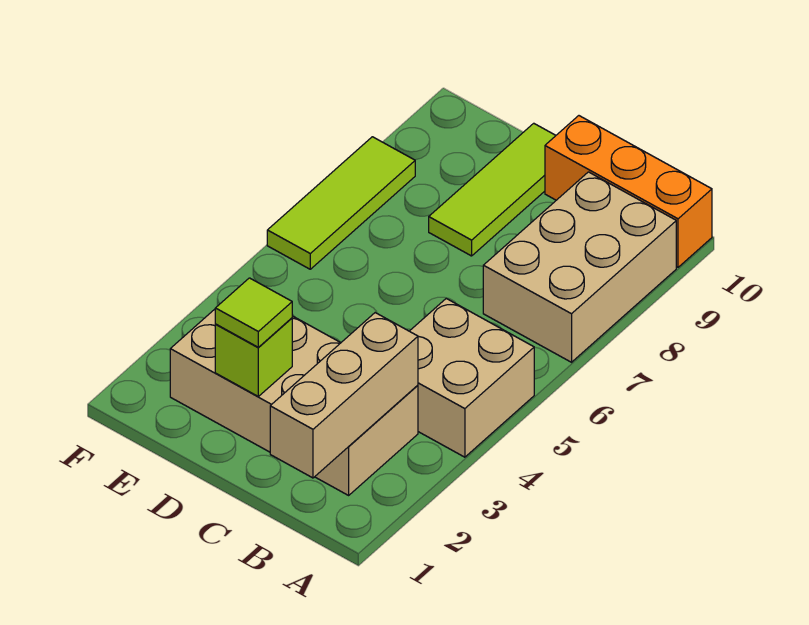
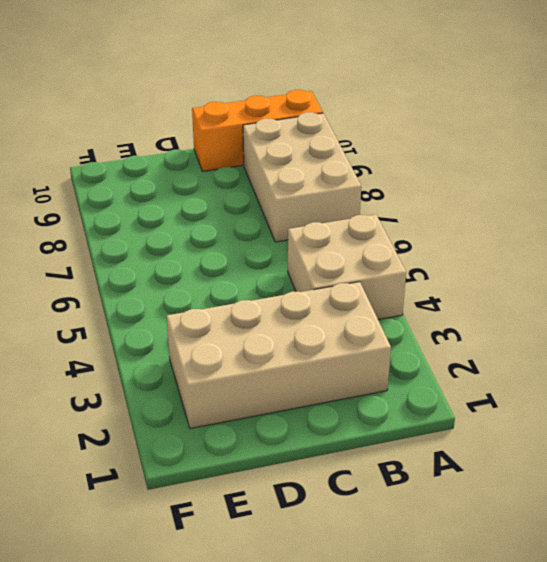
none -> lime tile D8:D10 level 1
none -> lime tile F6:F8 level 1

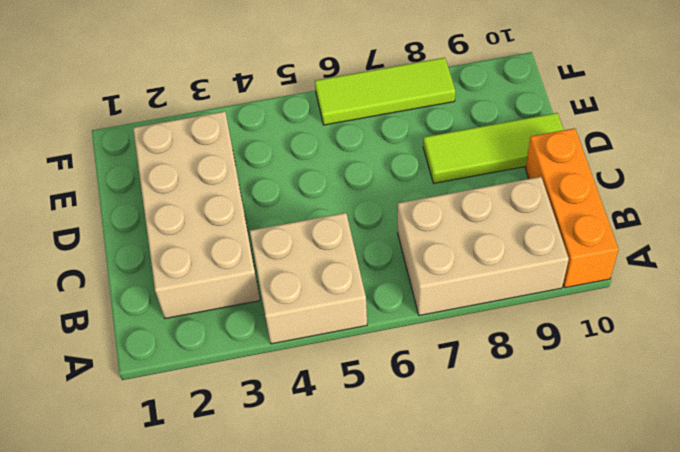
none -> tan brick B1:B3 level 2
none -> lime brick D2 level 2

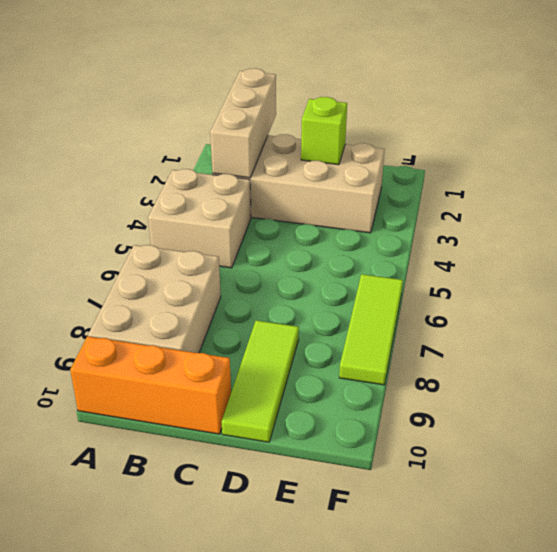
none -> lime tile D2 level 3

